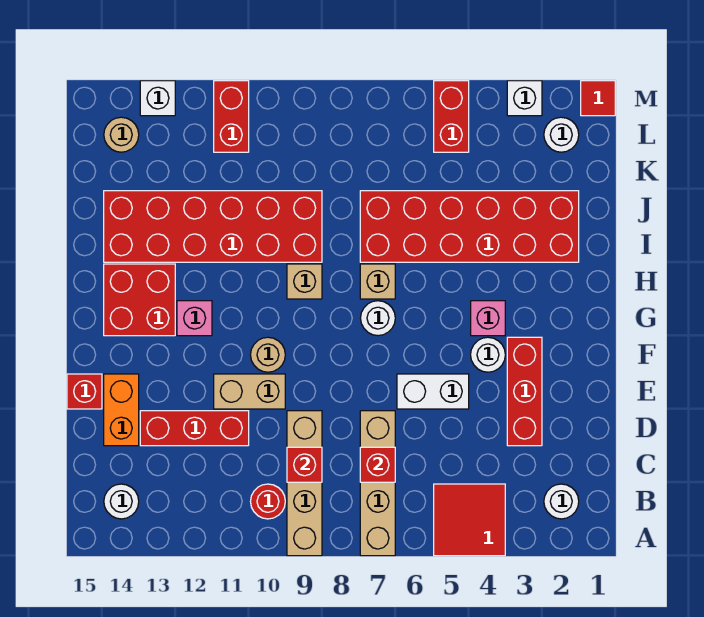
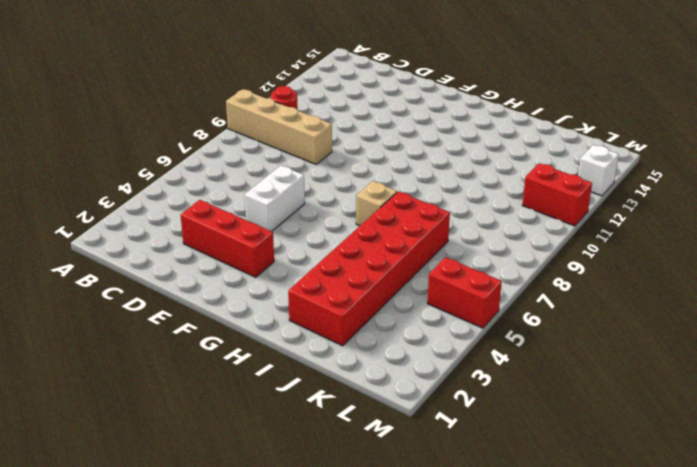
none -> red tile A4:B5 level 1
none -> tan brick A7:D7 level 1
none -> white round brick B2 level 1
none -> white round brick B14 level 1

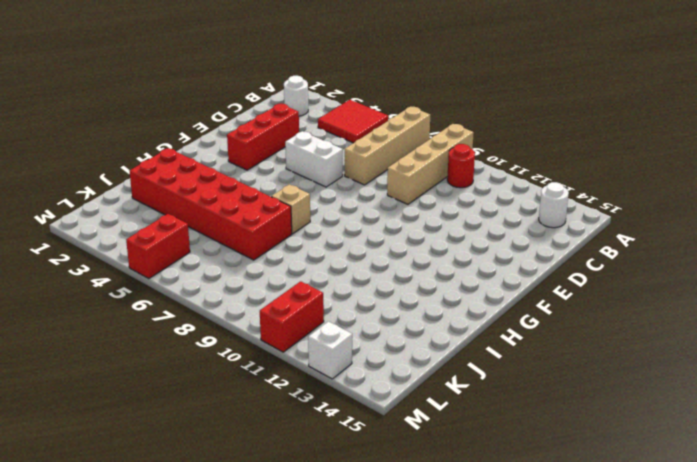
none -> red brick D11:D13 level 1
none -> orange brick D14:E14 level 1
none -> tan brick E10:E11 level 1
none -> red brick E15 level 1

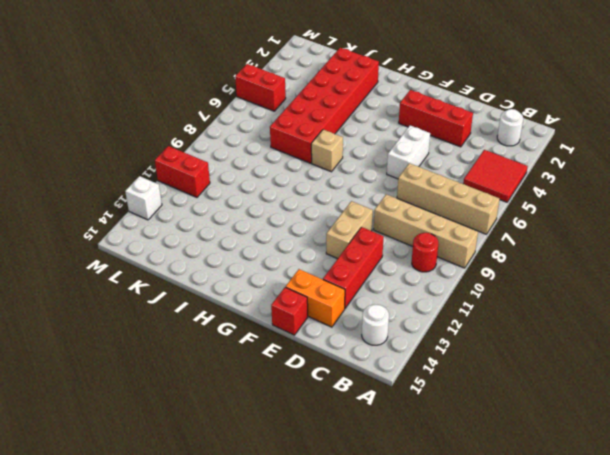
none -> white round brick F4 level 1
none -> tan round brick F10 level 1
none -> pink brick G4 level 1
none -> white round brick G7 level 1

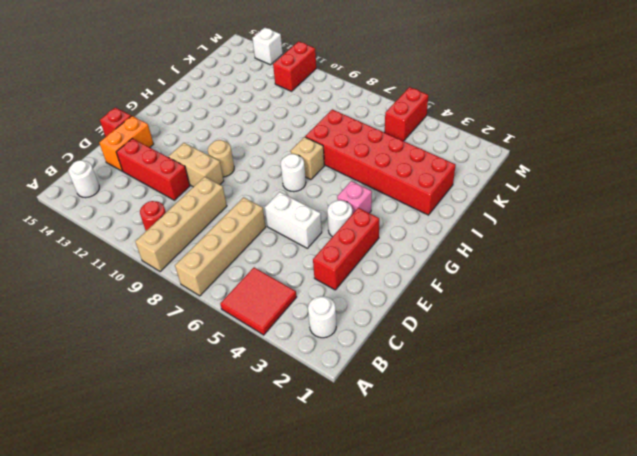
none -> pink brick G12 level 1
none -> red brick G13:H14 level 1
none -> tan brick H9 level 1
none -> red brick I9:J14 level 1

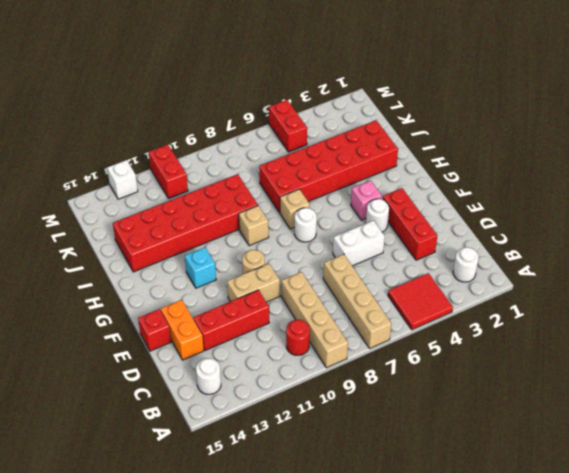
cyan brick G12 level 1 -> pink brick G12 level 1
none -> red brick G13:H14 level 1
none -> white round brick L2 level 1
none -> tan round brick L14 level 1
none -> red tile M1 level 1

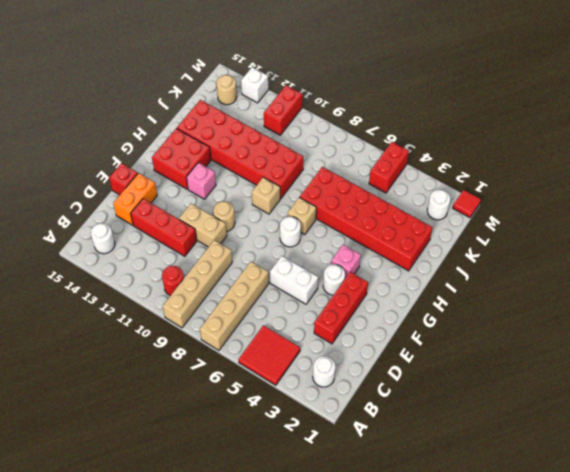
none -> white brick M3 level 1
none -> red brick C7 level 2
none -> red brick C9 level 2

